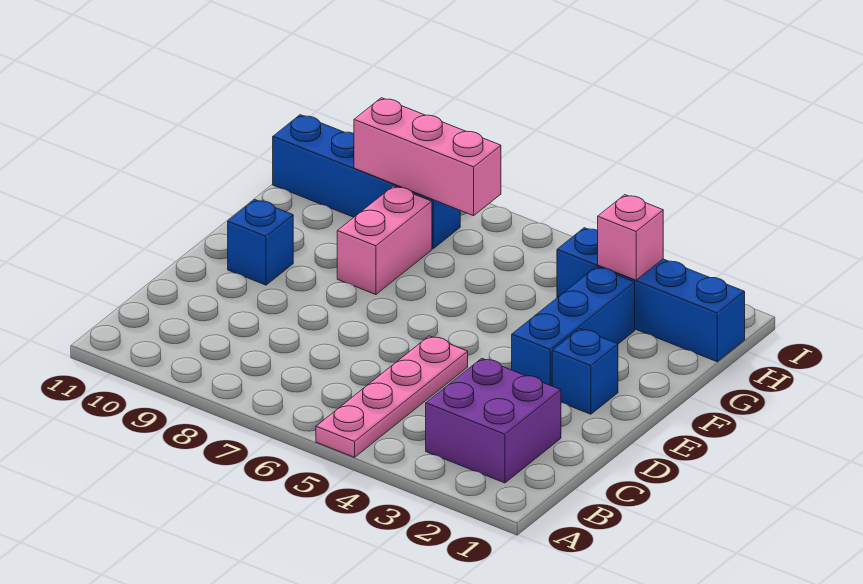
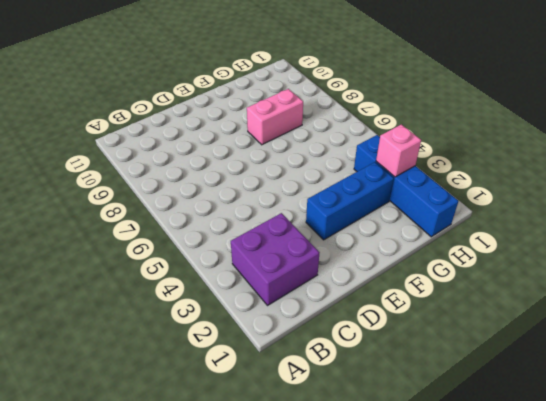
none -> pink plate A5:D5 level 1
none -> blue brick E2 level 1

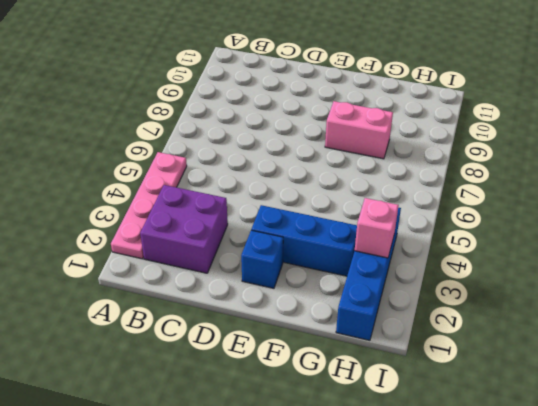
pink plate A2:A5 level 1 -> pink plate A5:D5 level 1
none -> blue brick E10 level 1
none -> blue brick H8:H11 level 1

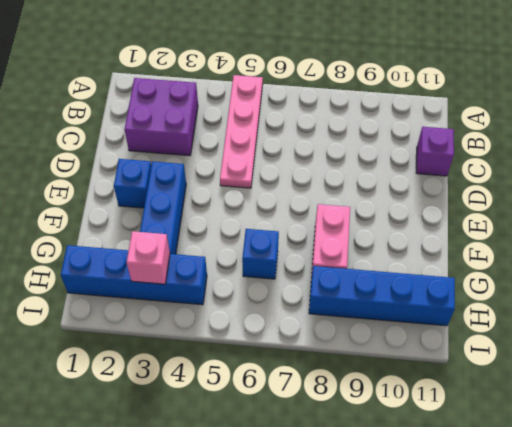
purple brick C11 level 1 -> none
blue brick G6 level 1 -> blue brick E10 level 1
none -> pink brick H7:H9 level 2

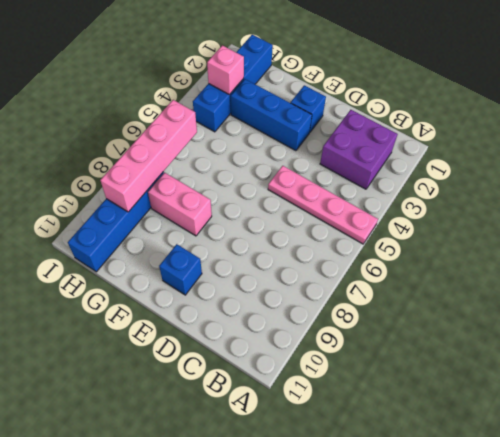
pink brick H6:H9 level 2 -> pink brick H7:H9 level 2

